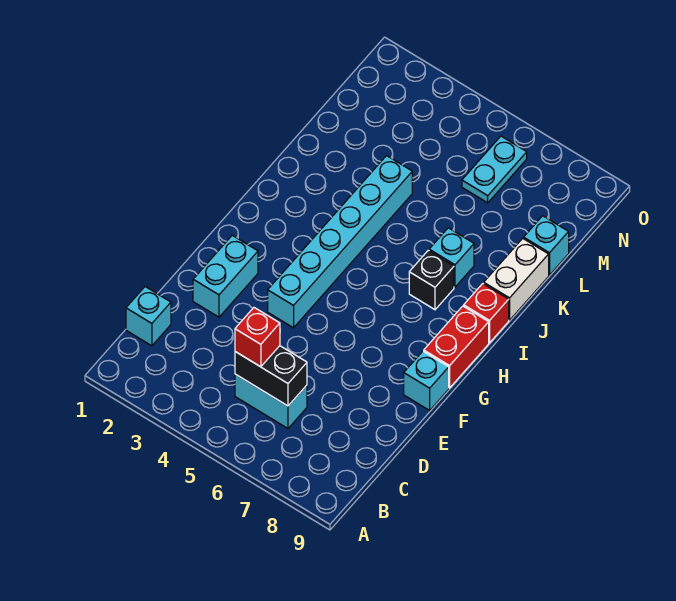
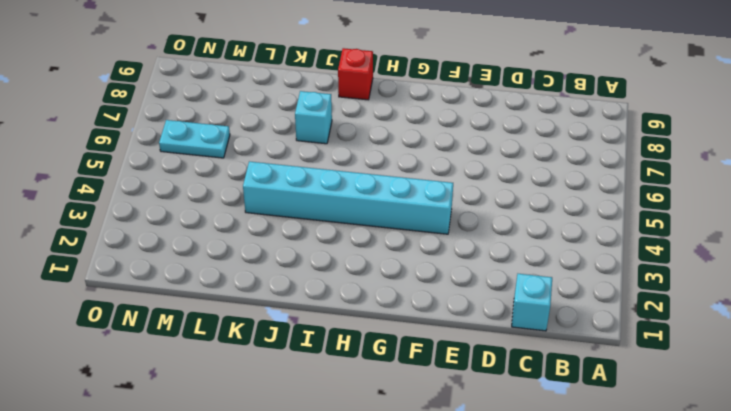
none -> cyan brick C5:C6 level 1
none -> cyan brick E2:F2 level 1
none -> cyan brick F9 level 1

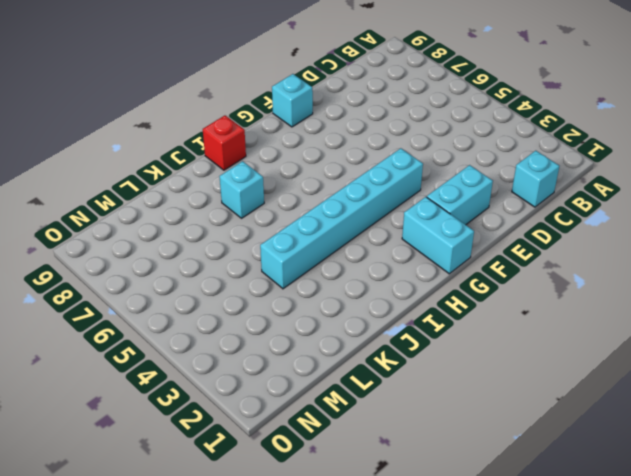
cyan brick G1:G2 level 1 -> cyan brick C5:C6 level 1
none -> red brick G9:H9 level 1
none -> black brick I7 level 1
none -> white brick J9:K9 level 1

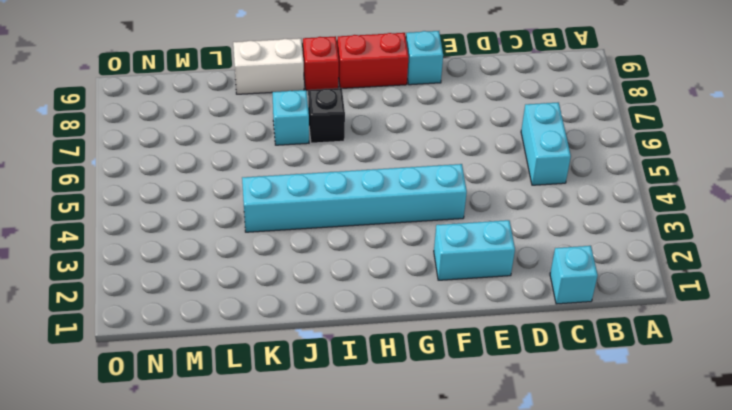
none -> cyan brick L9 level 1
none -> cyan plate M6:N6 level 1
none -> black brick C5:C6 level 2

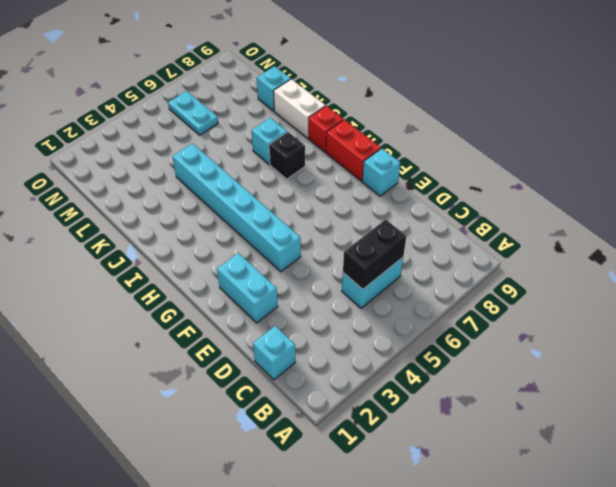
none -> red brick C5 level 3

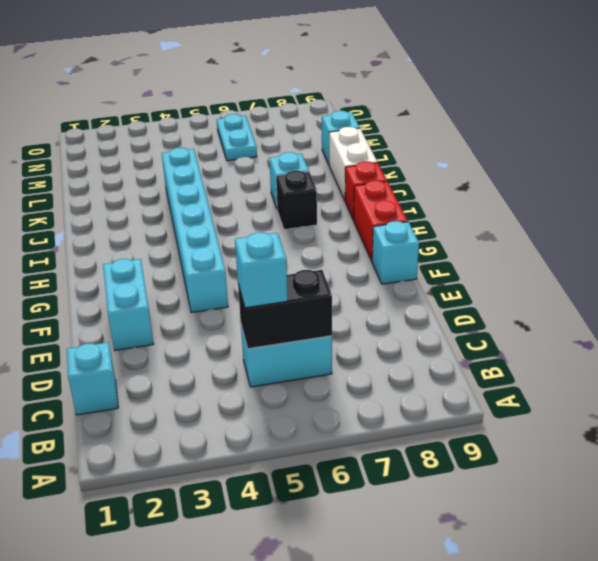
cyan brick C5 level 3 -> red brick C5 level 3

